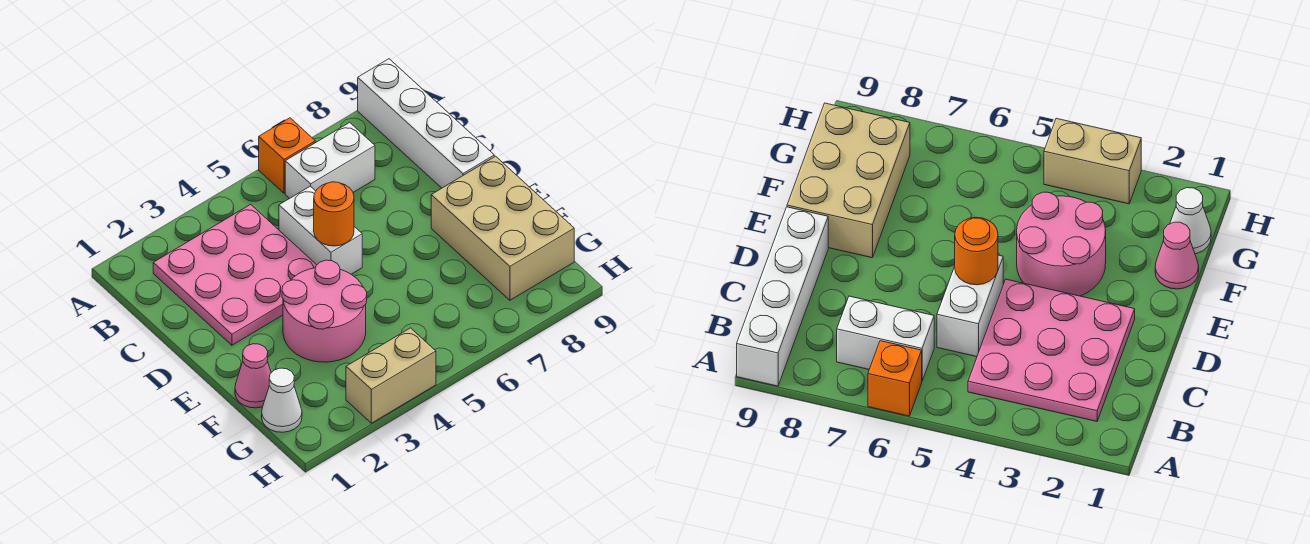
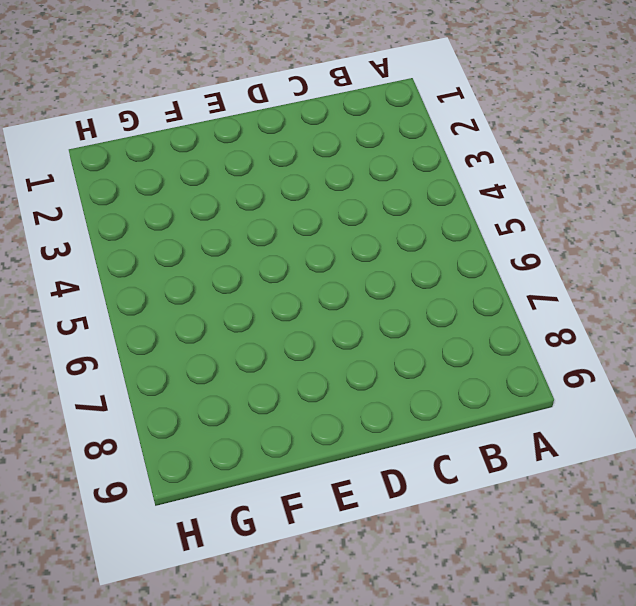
none -> orange brick A6 level 1
none -> white brick A9:D9 level 1

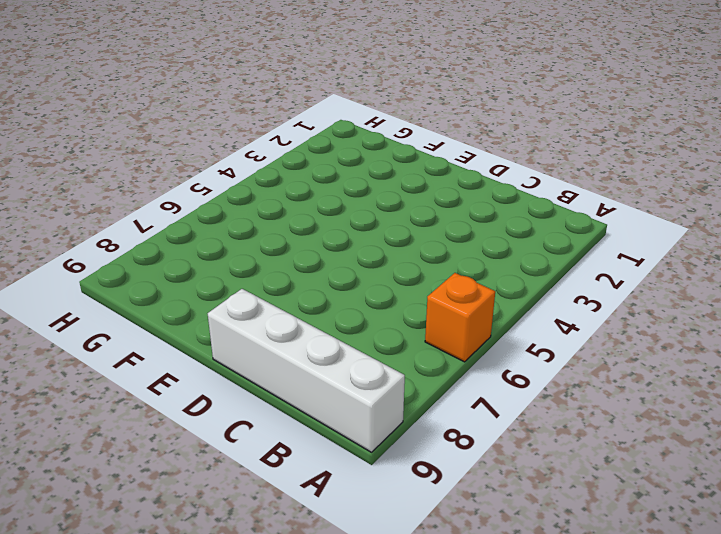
none -> pink plate B2:D4 level 1
none -> white brick B6:B7 level 1

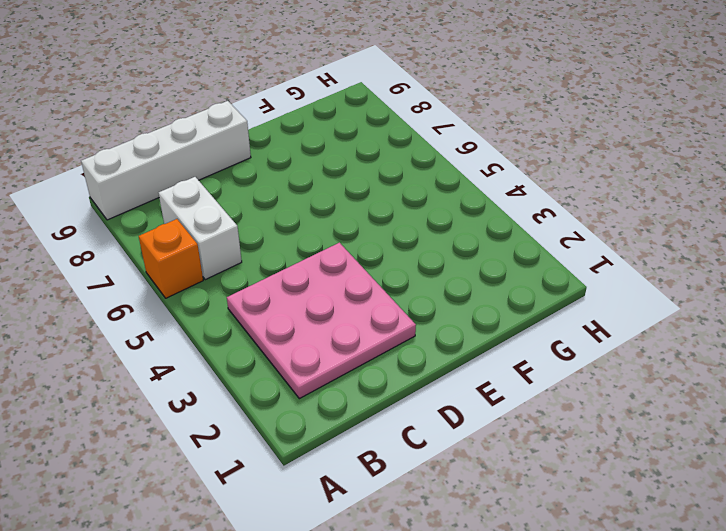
none -> white brick C5:D5 level 1
none -> pink round brick E3:F4 level 1

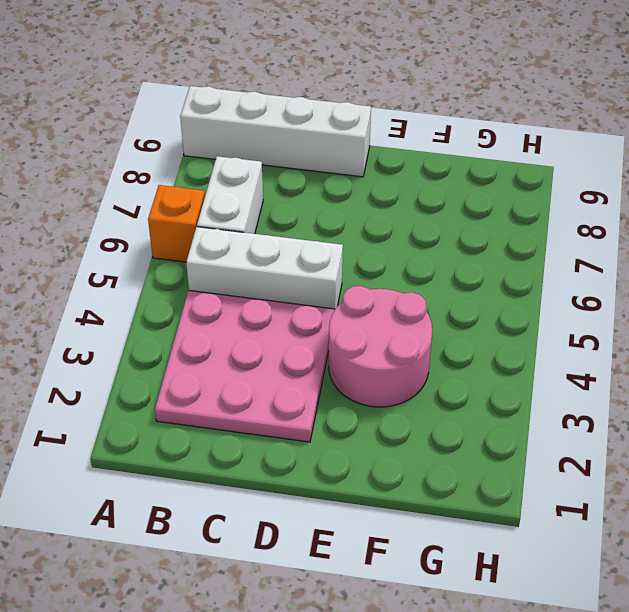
white brick B5:D5 level 1 -> white brick C5:D5 level 1
none -> tan brick E8:G9 level 1
none -> pink cone F1 level 1

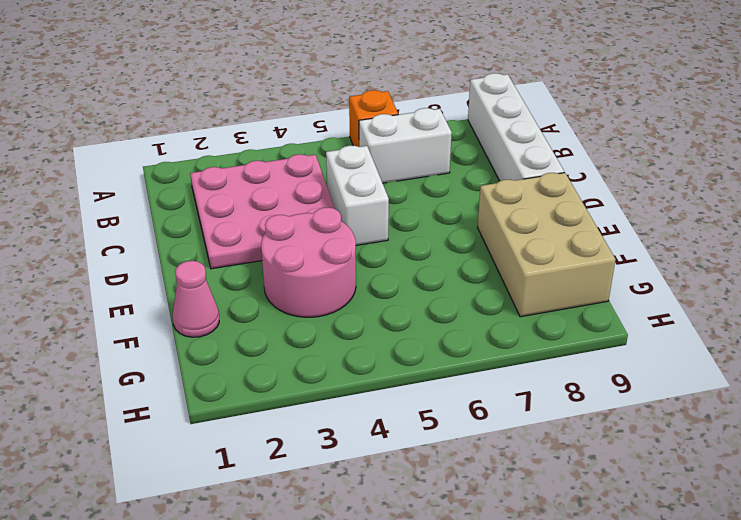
none -> white cone G1 level 1
none -> tan brick H3:H4 level 1

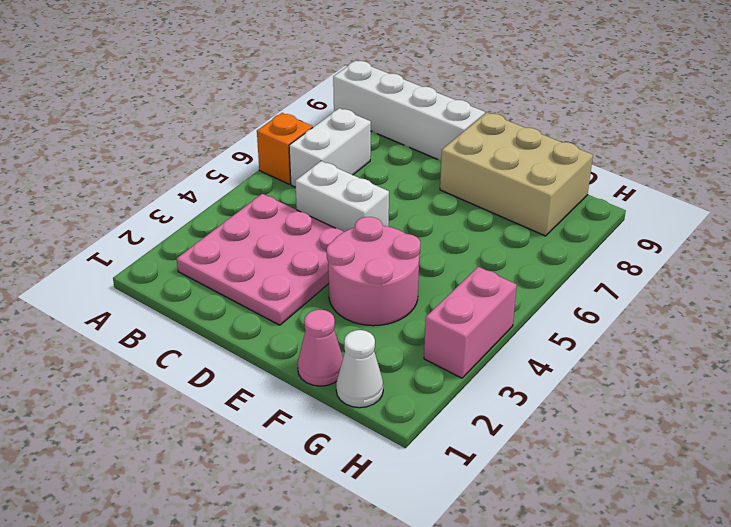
pink brick H3:H4 level 1 -> tan brick H3:H4 level 1
none -> orange round brick D5 level 2

